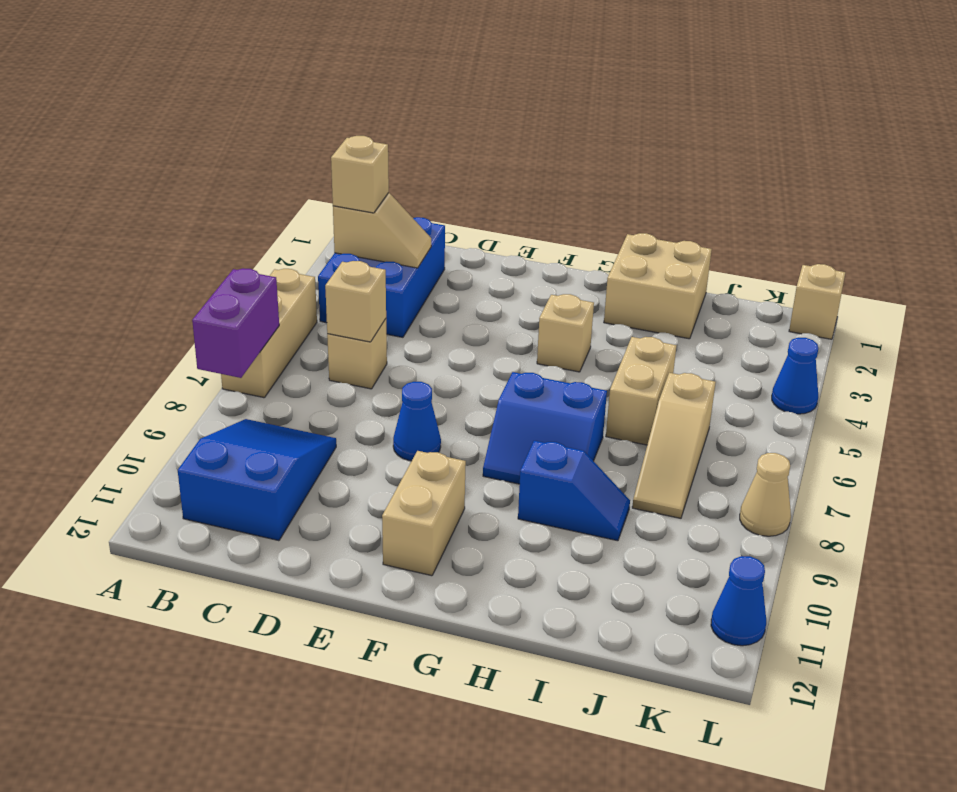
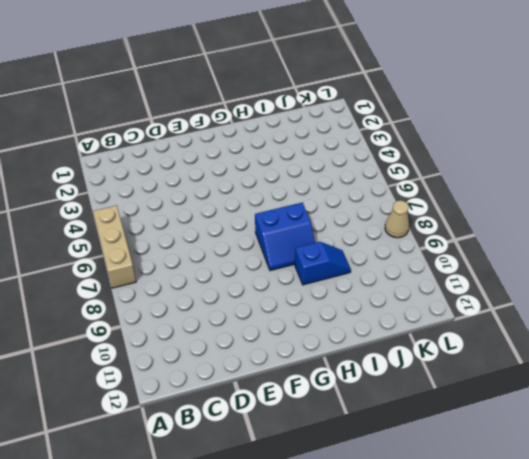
none -> blue brick B2:C4 level 1
none -> blue slope B9:C11 level 1 top 11
none -> tan brick C6 level 1

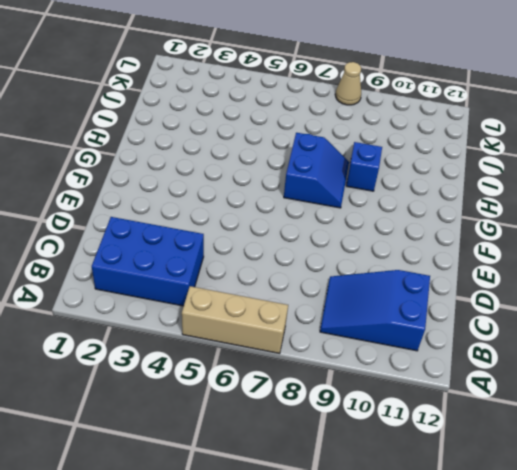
none -> tan brick C6 level 1
none -> blue cone E8 level 1
none -> tan brick F10:F11 level 1

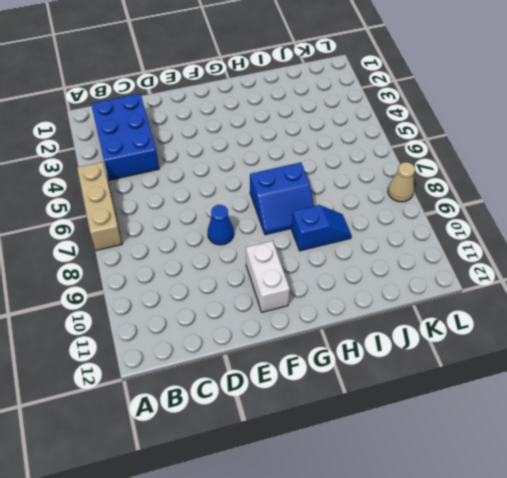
white brick F10:F11 level 1 -> tan brick F10:F11 level 1
none -> blue slope B9:C11 level 1 top 11
none -> tan brick C6 level 1
none -> tan brick G4 level 1

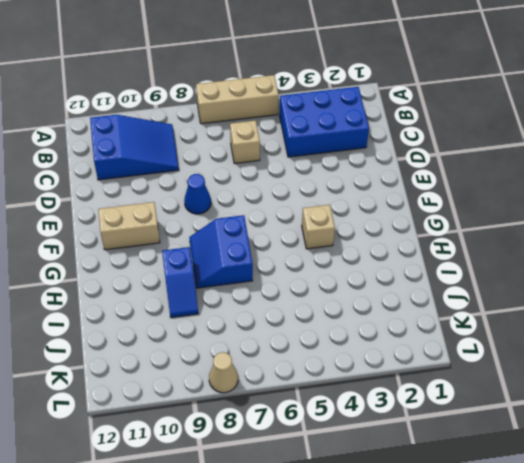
none -> tan brick H1:I2 level 1
none -> tan brick I5:I6 level 1
none -> tan slope J6:J8 level 1 top 6

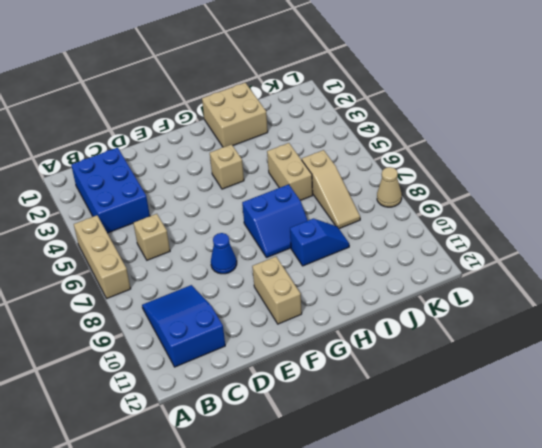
none -> tan brick L1 level 1
none -> blue cone L4 level 1
none -> blue cone L11 level 1

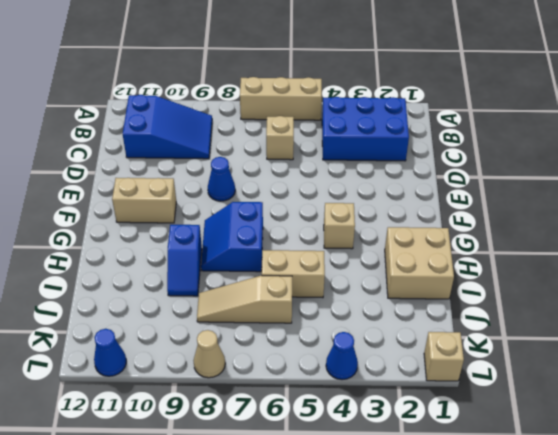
none -> purple brick A7:A8 level 2
none -> tan slope B3:C3 level 2 top B
none -> tan brick C6 level 2

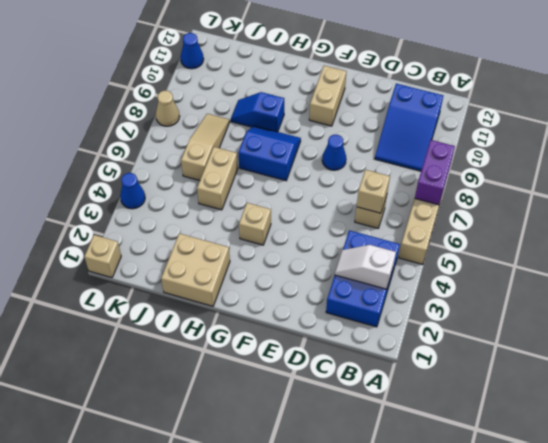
white slope B3:C3 level 2 top B -> tan slope B3:C3 level 2 top B
none -> tan brick B3 level 3

